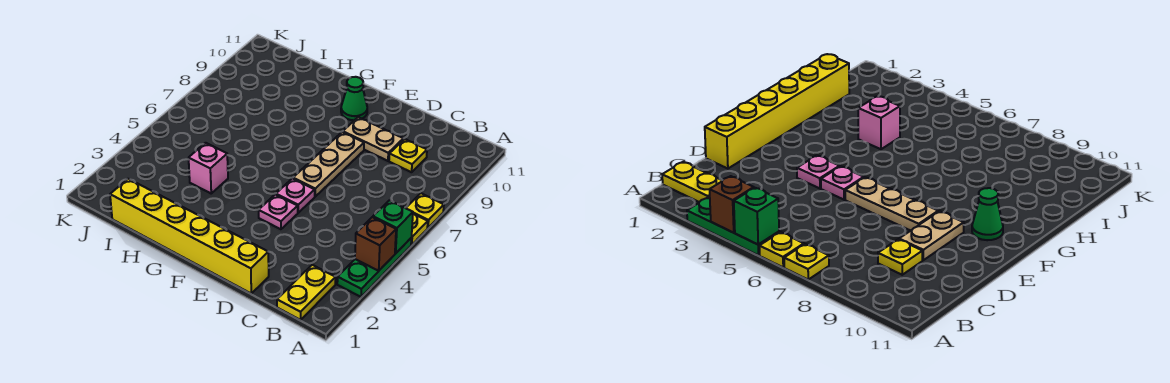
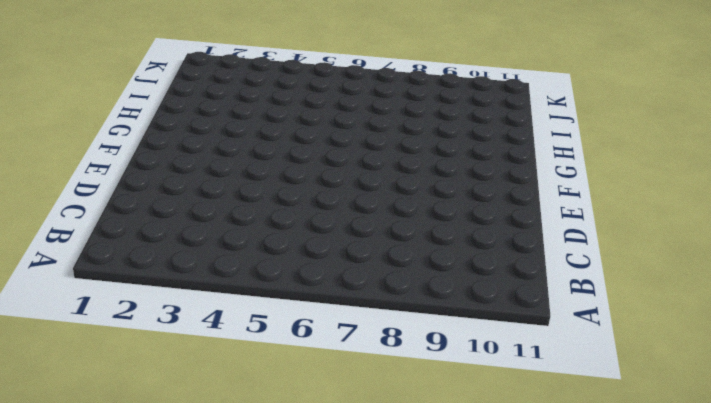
none -> green plate A3:A5 level 1
none -> yellow plate A6 level 1
none -> yellow plate A7 level 1

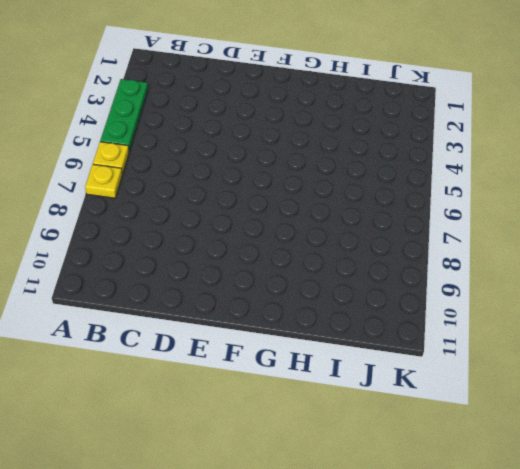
none -> yellow plate B1:B2 level 1
none -> yellow plate C9 level 1
none -> yellow brick D1:I1 level 1

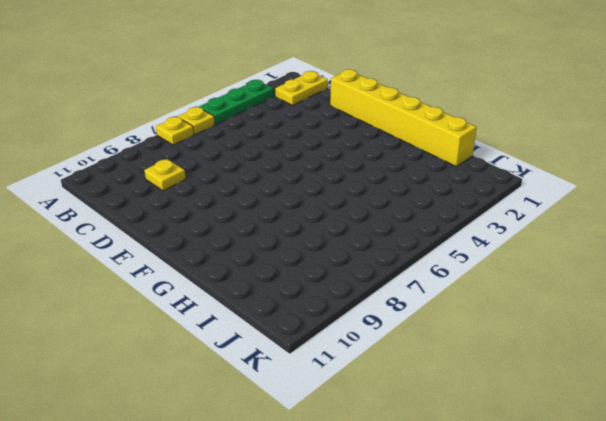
none -> tan plate D9:E9 level 1
none -> pink plate E4 level 1
none -> pink plate E5 level 1

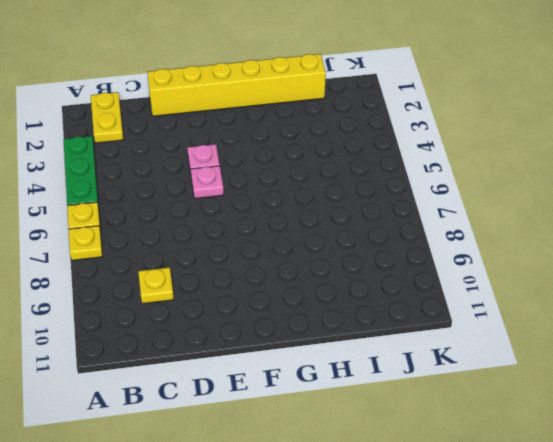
none -> tan plate D9:E9 level 1
none -> tan plate E6:E8 level 1
none -> green cone F10 level 1

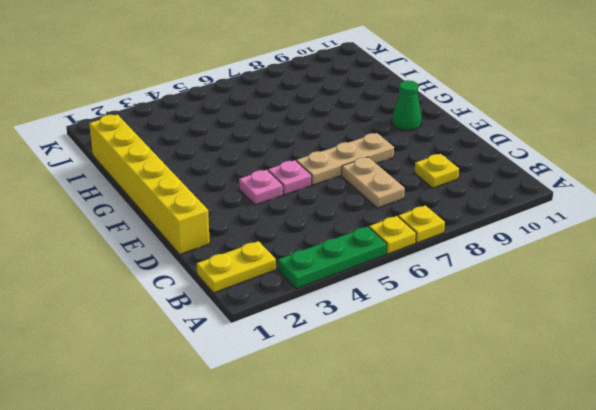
tan plate C7:D7 level 1 -> tan plate D9:E9 level 1
none -> pink brick H4 level 1
none -> brown brick A4 level 2
none -> green brick A5 level 2

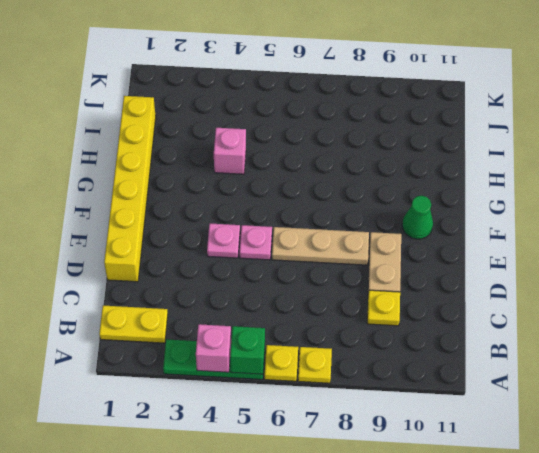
pink brick A4 level 2 -> brown brick A4 level 2

